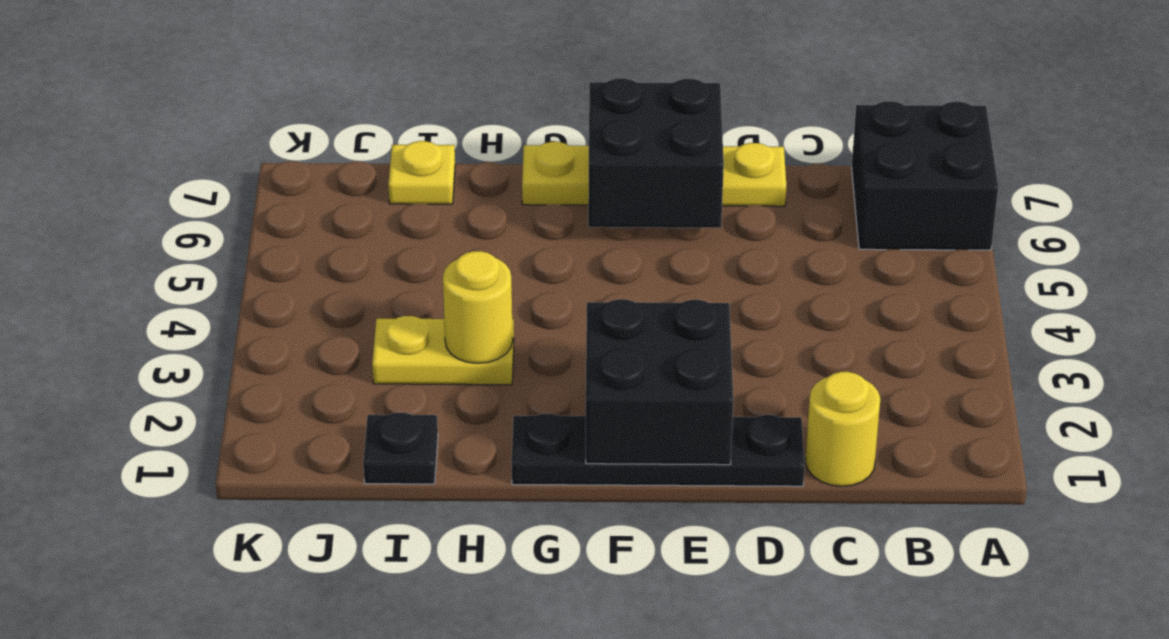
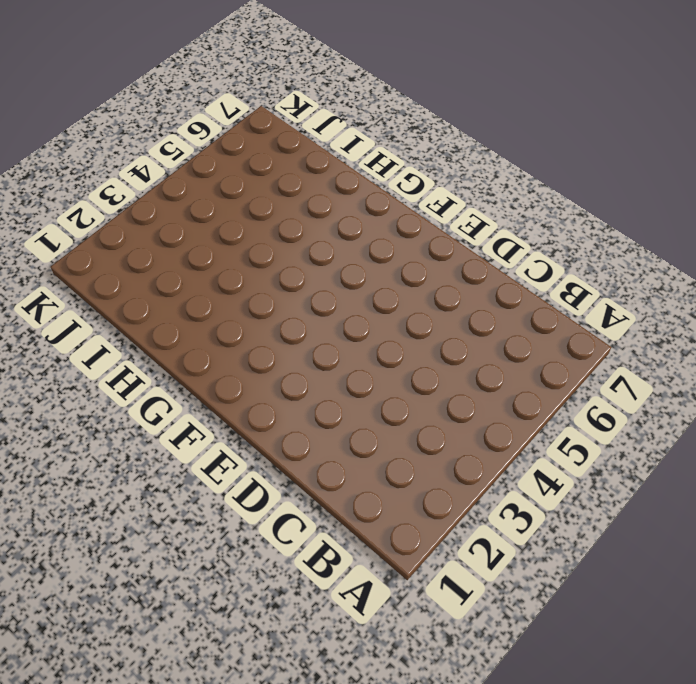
none -> black brick A6:B7 level 1
none -> yellow round brick C1 level 1

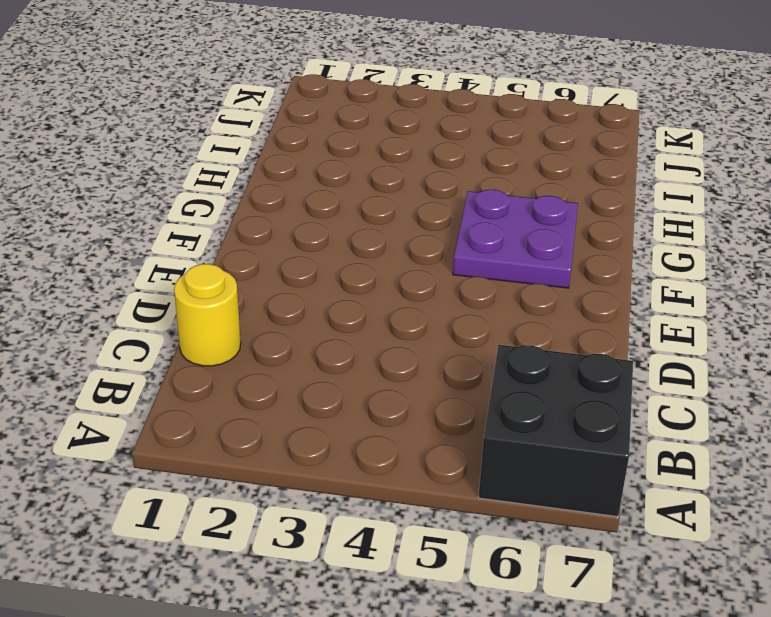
purple plate F5:G6 level 1 -> none
none -> black plate D1:G1 level 1
none -> yellow plate D7:G7 level 1

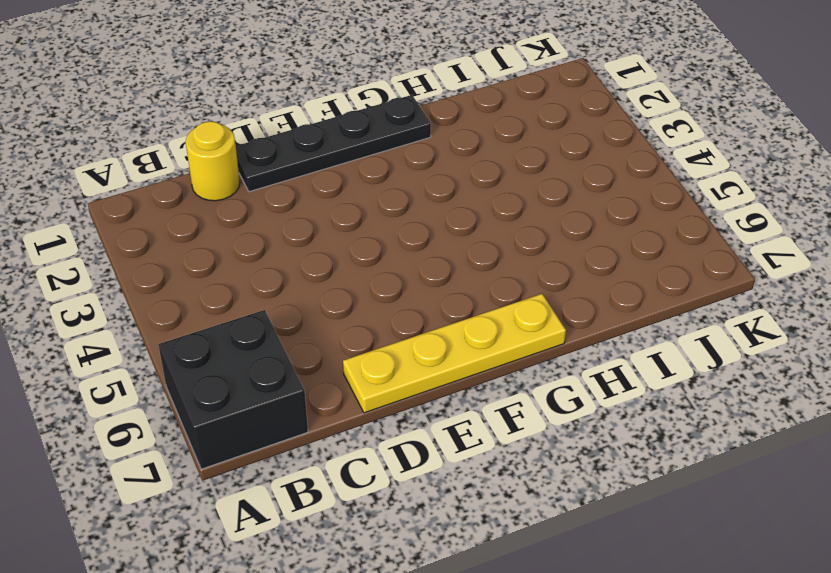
none -> yellow plate H3:I3 level 1
none -> black plate I1 level 1

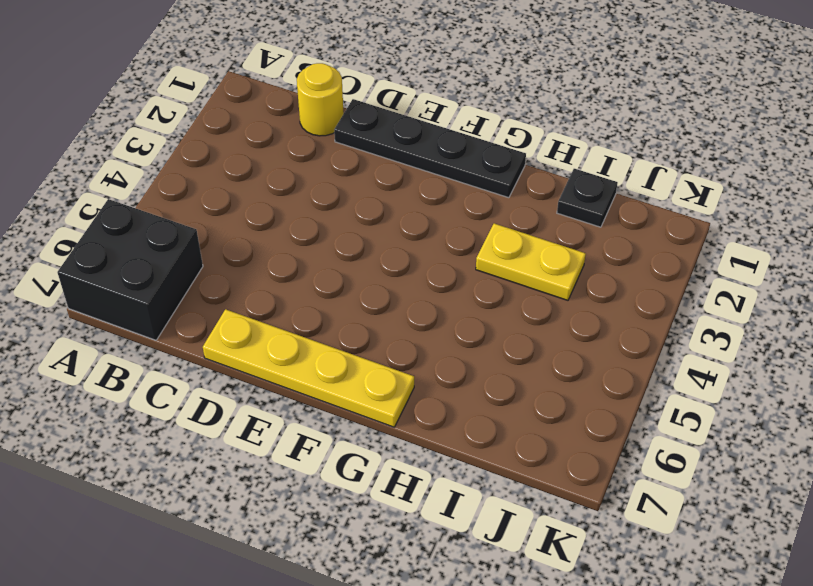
none -> yellow plate I7 level 1
none -> black brick E1:F2 level 2

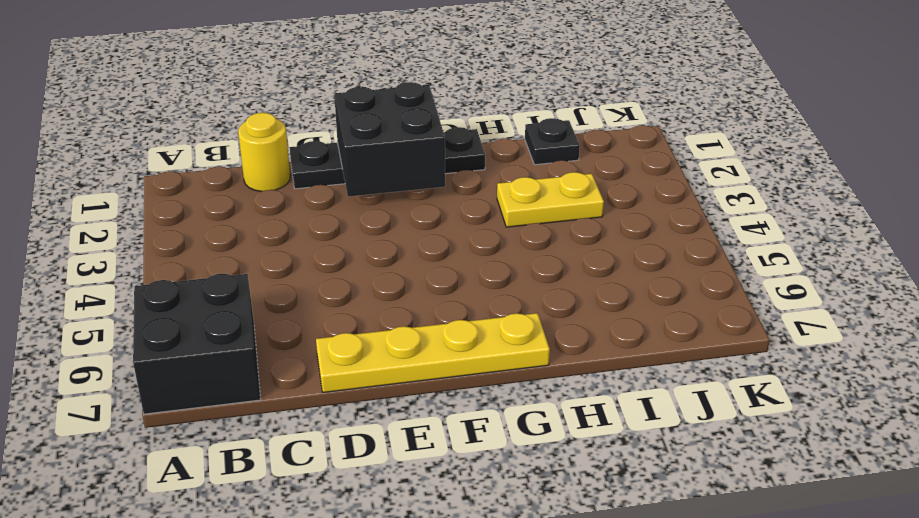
none -> yellow plate I7 level 1
none -> black brick E6:F7 level 2

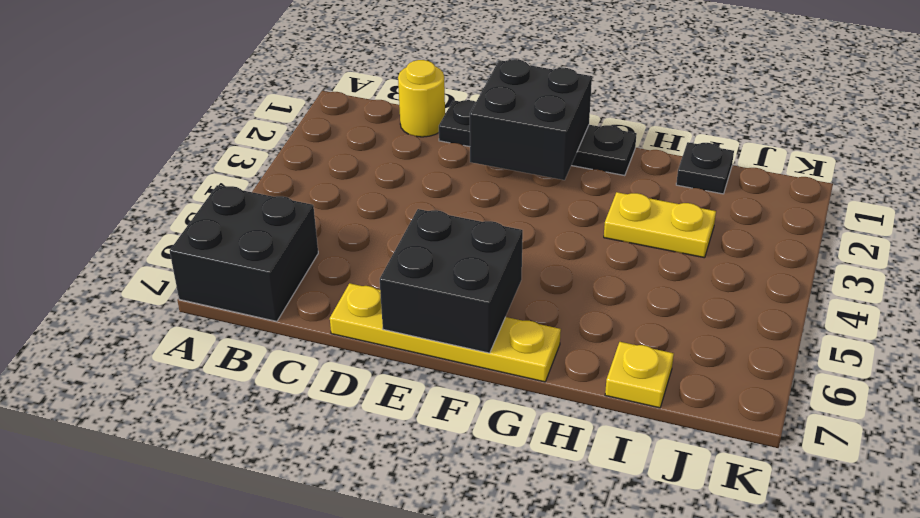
none -> yellow round brick H3 level 2

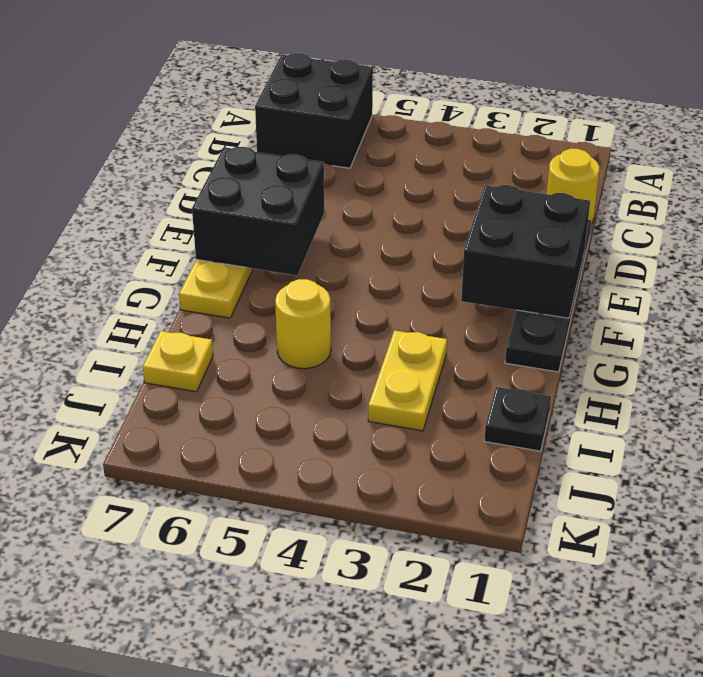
yellow round brick H5 level 1 -> yellow round brick H3 level 2

